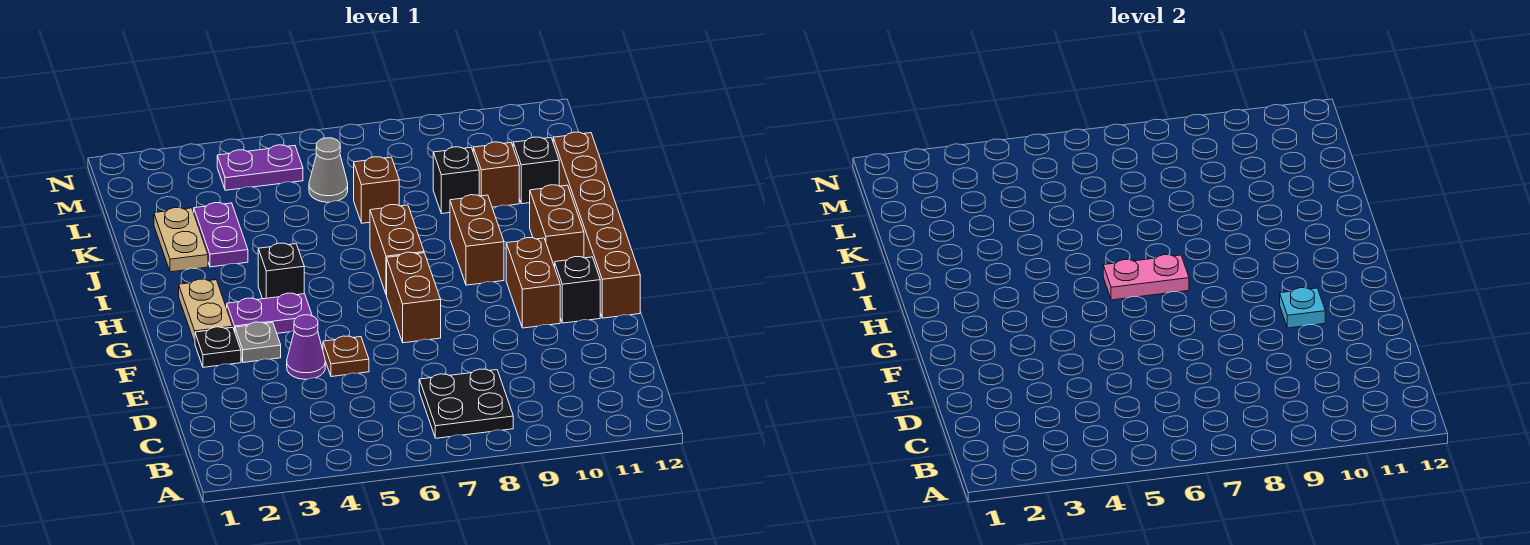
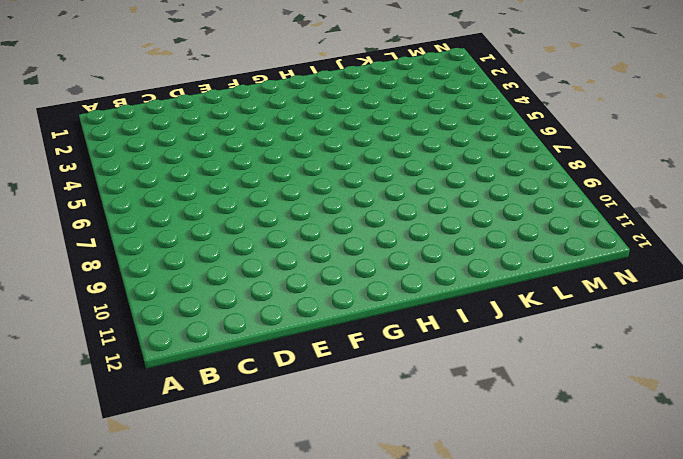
none -> black plate B7:C8 level 1
none -> purple cone E4 level 1
none -> brown plate E5 level 1

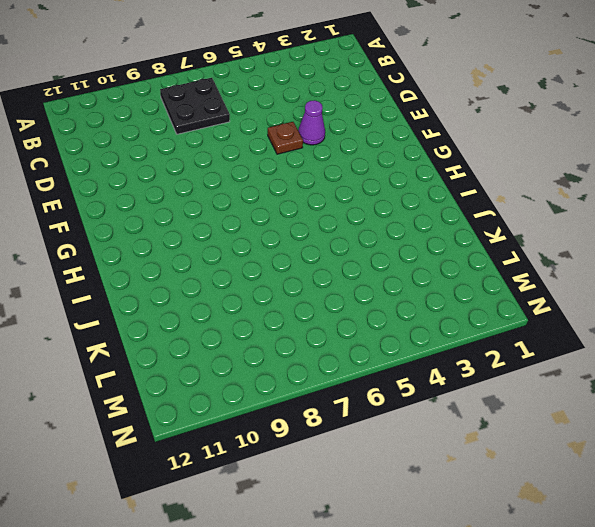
none -> black plate F2 level 1
none -> grey plate F3 level 1
none -> brown brick F7:G7 level 1

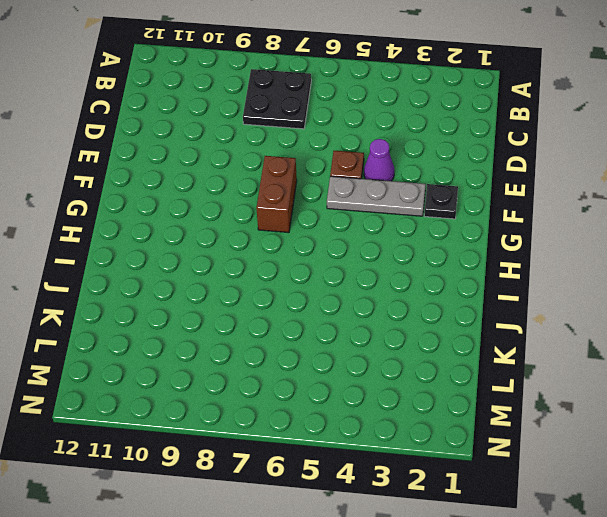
grey plate F3:F5 level 1 -> grey plate F3 level 1
none -> brown brick F10:G10 level 1
none -> black brick F11 level 1
none -> brown brick F12:K12 level 1

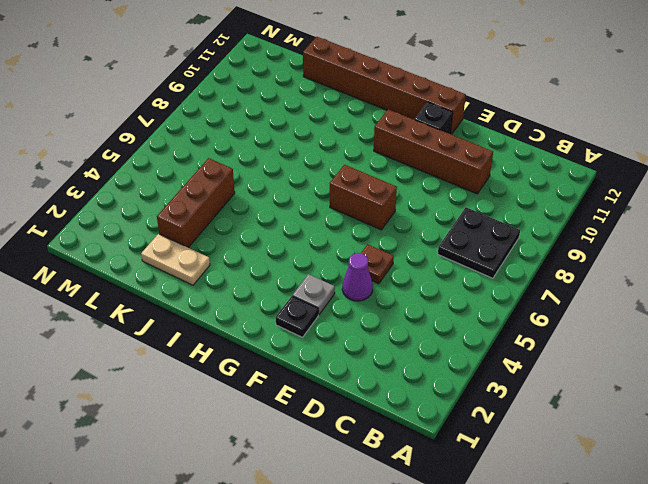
brown brick D10:G10 level 1 -> brown brick F10:G10 level 1
brown brick K3:K5 level 1 -> purple plate J3:K3 level 1
none -> tan plate G2:H2 level 1
none -> purple plate G3:G4 level 1
none -> black brick H4 level 1

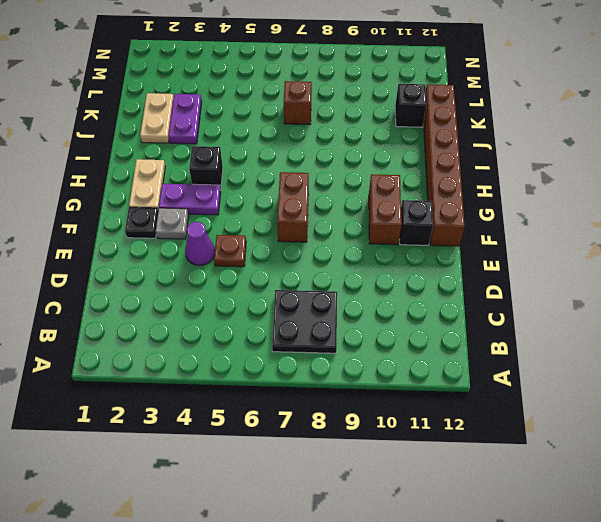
none -> brown brick H7:I7 level 1
none -> brown brick H9:I9 level 1
none -> brown brick H11:I11 level 1

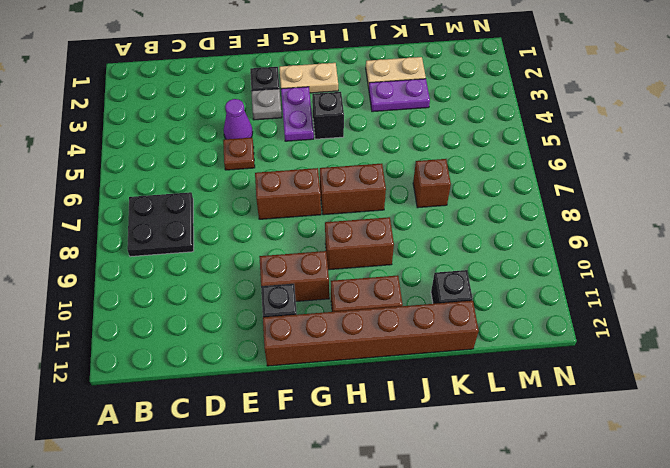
none -> black brick K9 level 1
none -> brown brick K10 level 1
none -> grey cone L6 level 1

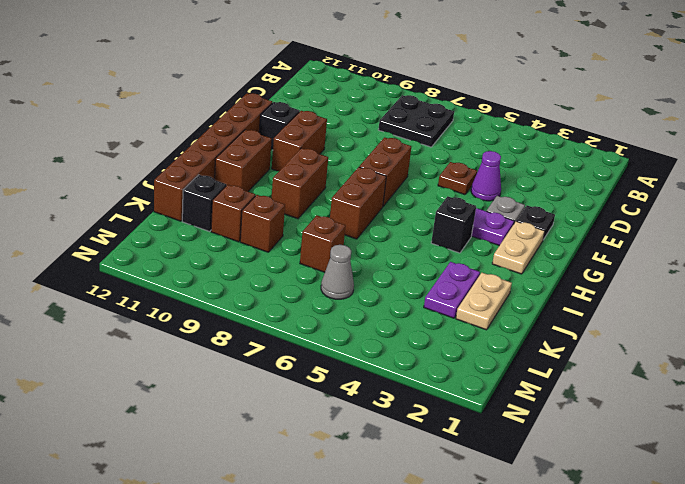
brown brick K9 level 1 -> black brick K9 level 1
none -> purple plate M4:M5 level 1
none -> cyan plate F10 level 2
none -> pink plate H6:H7 level 2

